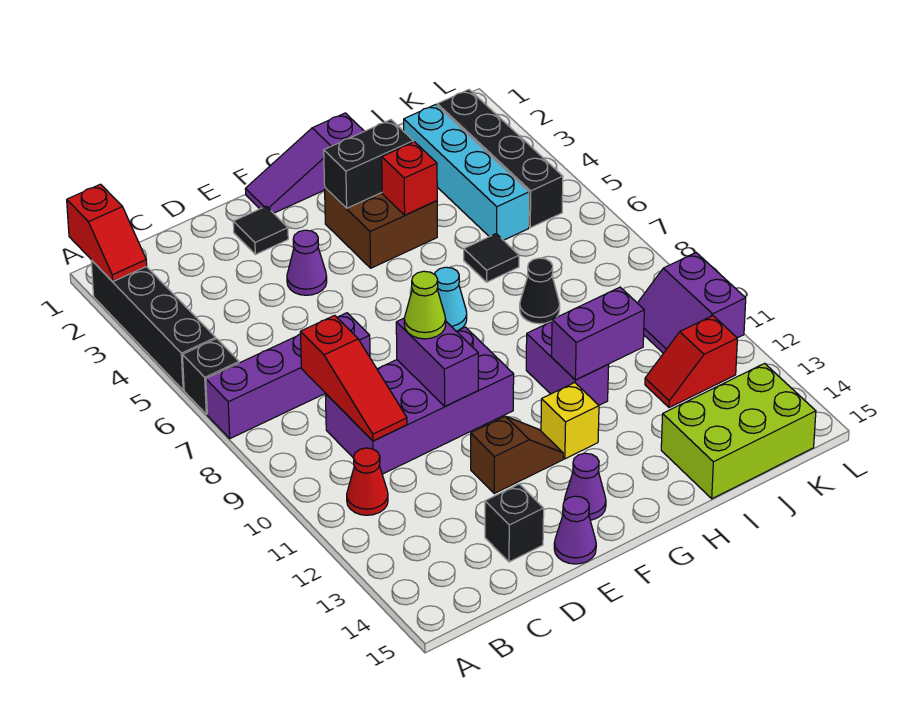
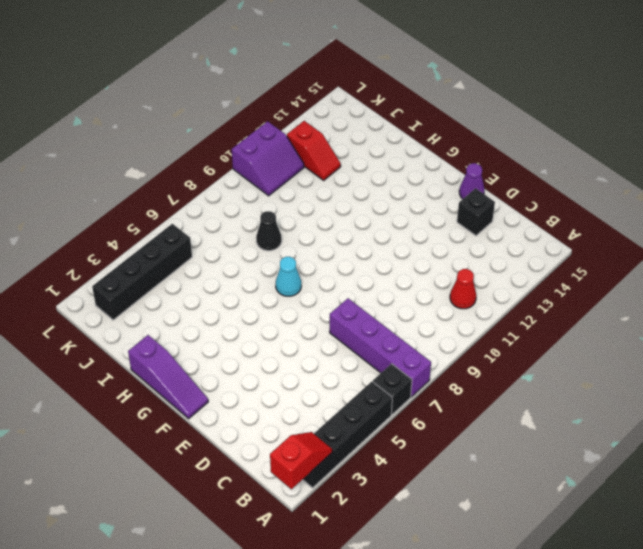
none -> purple brick C9:F10 level 1
none -> black tile E2 level 1
none -> purple cone E4 level 1
none -> brown slope E12:F12 level 1 top E

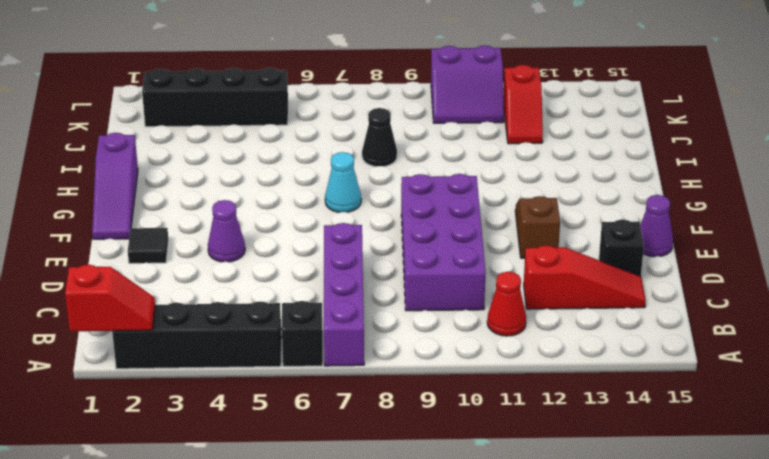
red slope C12:C14 level 1 top 12 -> red slope C8:C10 level 2 top 8
none -> purple cone F14 level 1
none -> brown brick G3:H4 level 1
none -> yellow brick G12 level 1
none -> purple brick H10:H11 level 1

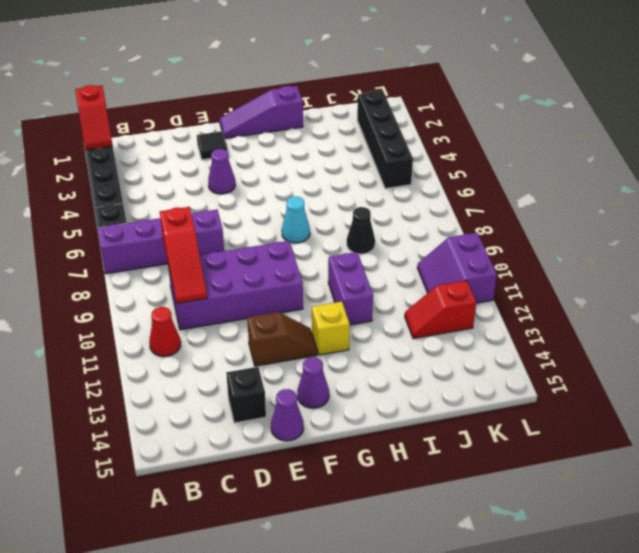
none -> brown brick G3:H4 level 1
none -> black tile I6 level 1
none -> lime brick I14:K15 level 1
none -> cyan brick J2:J5 level 1

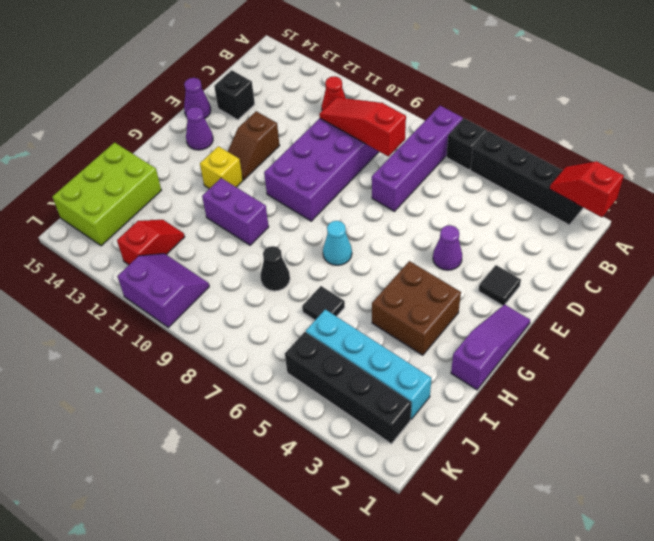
none -> purple brick E9:E10 level 2
none -> black brick G3:H3 level 2
none -> red brick H4 level 2
none -> purple brick H11:I11 level 2

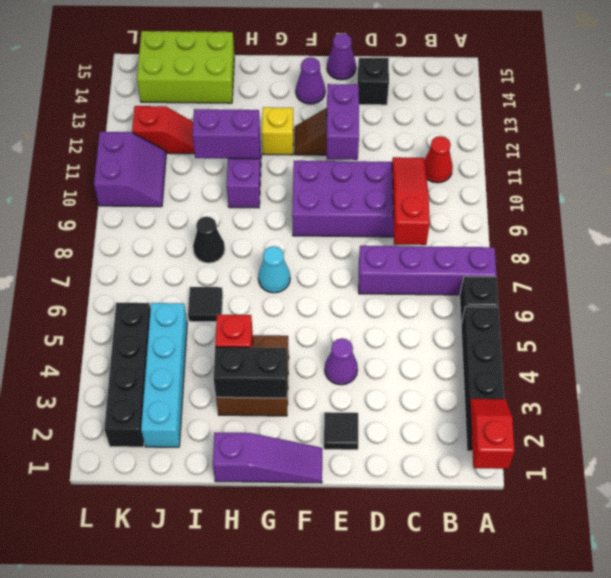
purple brick E11:E12 level 2 -> purple brick E9:E10 level 2
none -> lime cone E9 level 3

